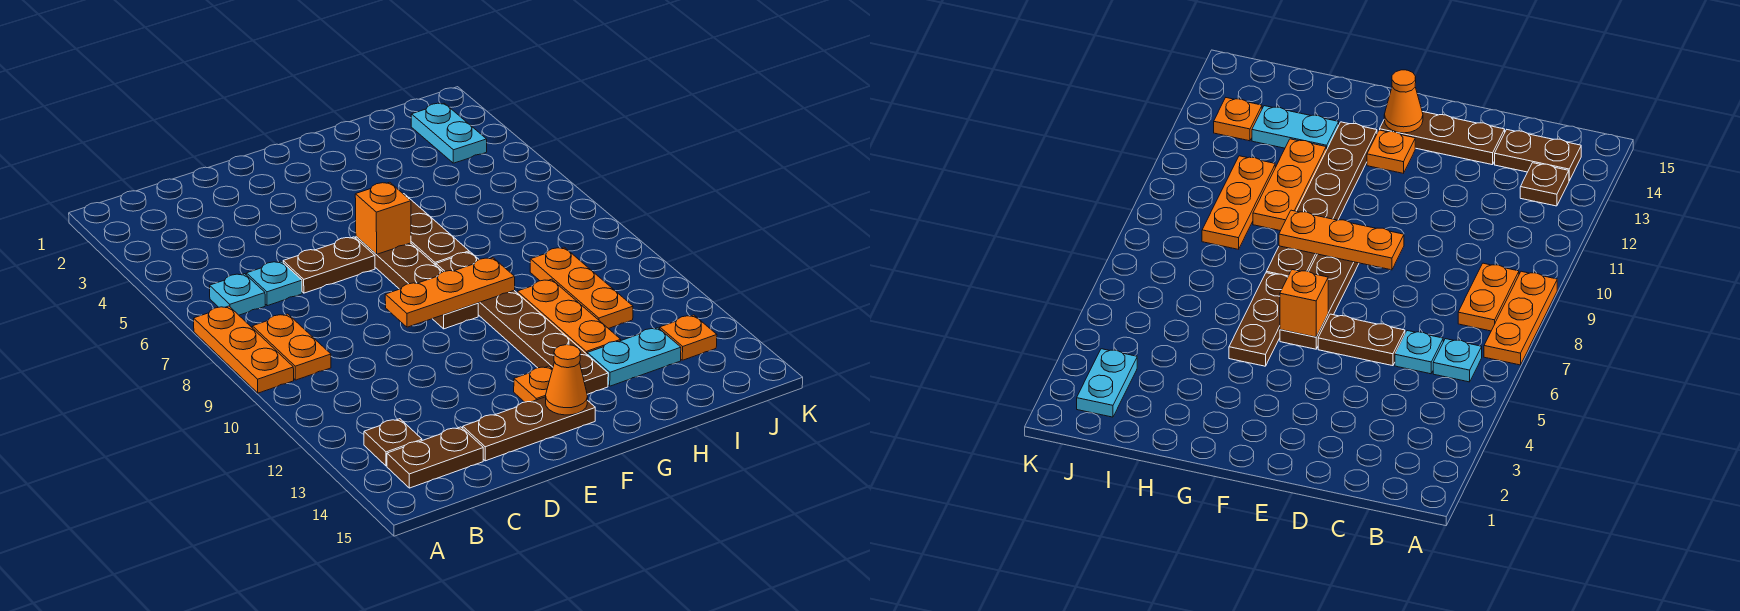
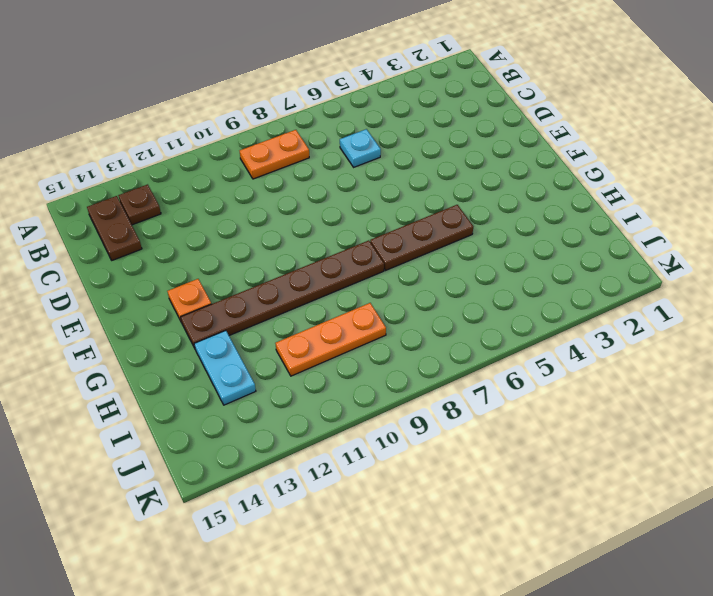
none -> orange plate A7:A9 level 1
none -> cyan plate B6 level 1
none -> brown plate D6:E6 level 1

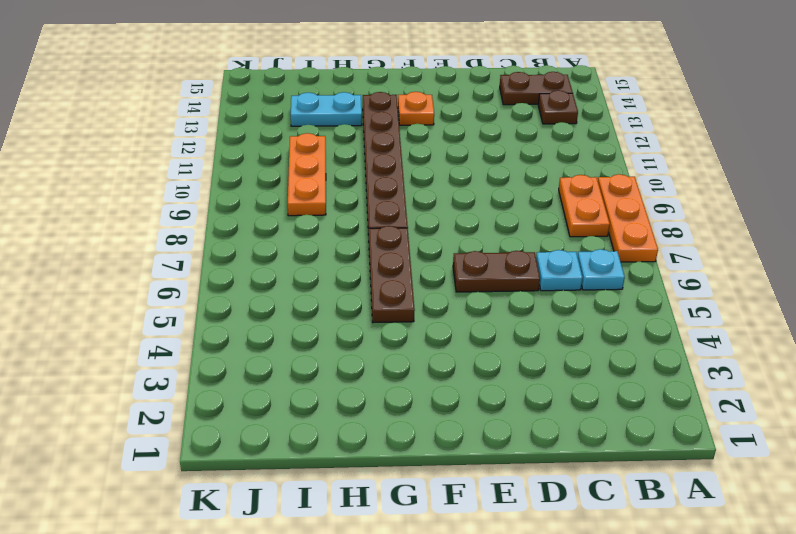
none -> brown plate D14:F14 level 1
none -> brown plate F6:F9 level 1
none -> orange plate H10:H12 level 1

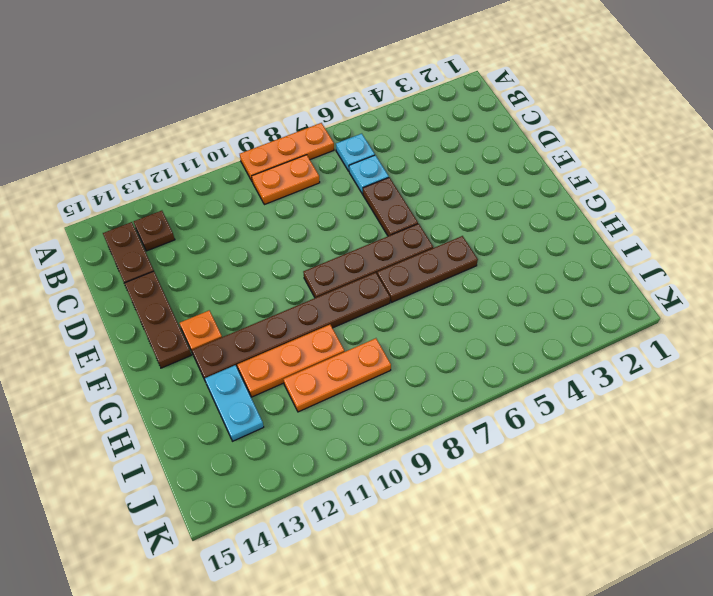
none -> cyan plate J2:J3 level 1
none -> orange plate J13 level 1
none -> orange plate E9:G9 level 2

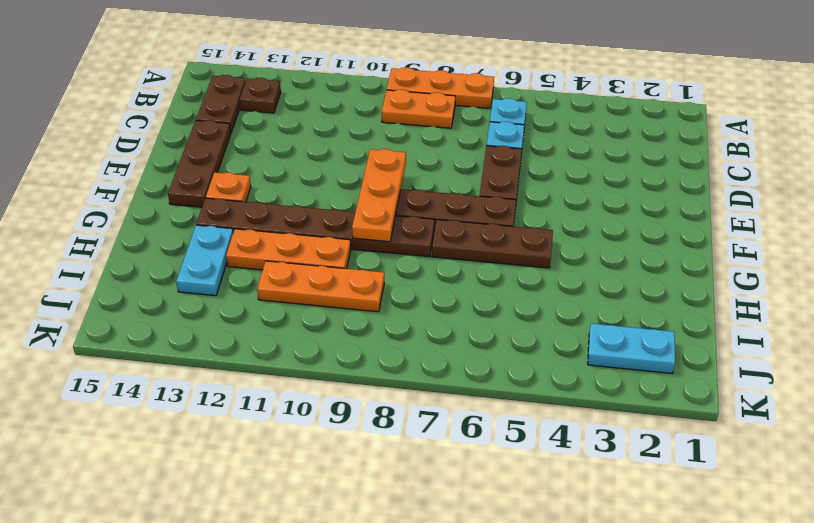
none -> orange plate J13 level 1
none -> orange brick F6 level 2
none -> orange cone F14 level 2

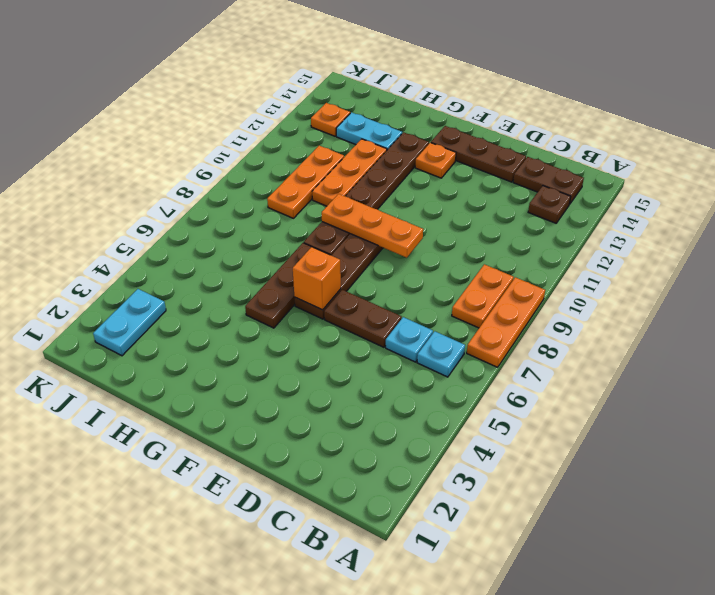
none -> orange cone F14 level 2

